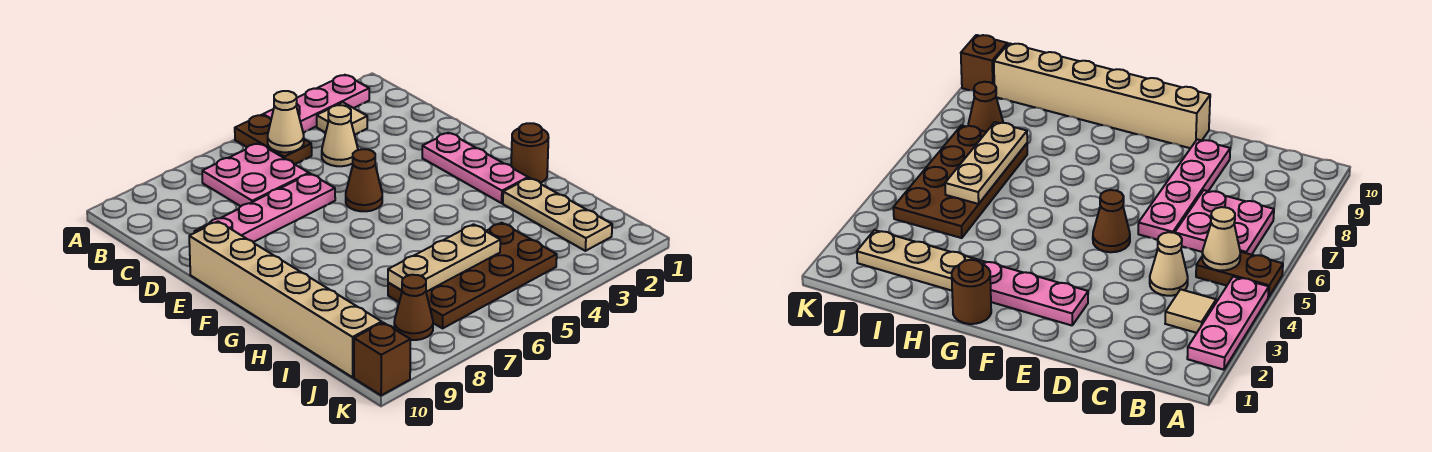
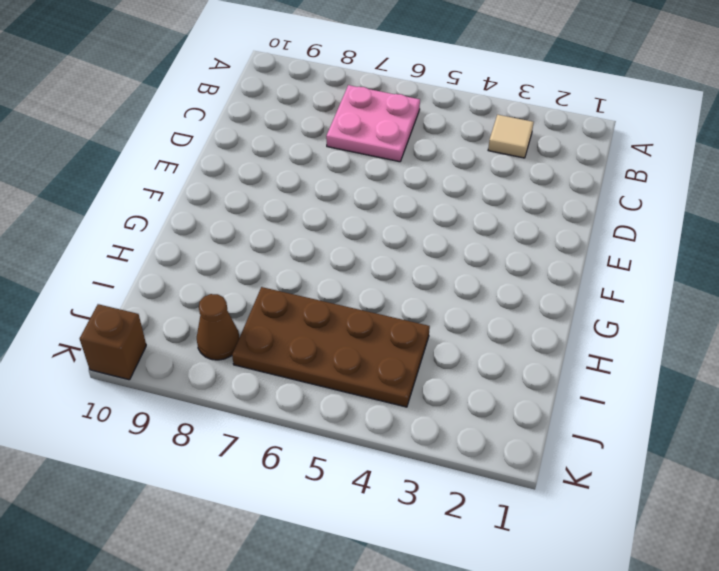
none -> pink plate A2:A4 level 1
none -> brown plate A5:B5 level 1
none -> tan cone C4 level 1

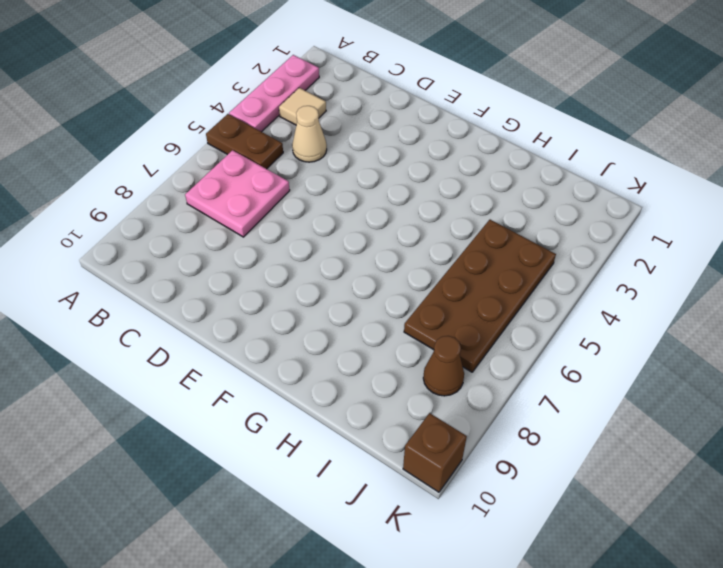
none -> pink plate D6:D9 level 1
none -> pink plate E2:G2 level 1
none -> brown cone E5 level 1

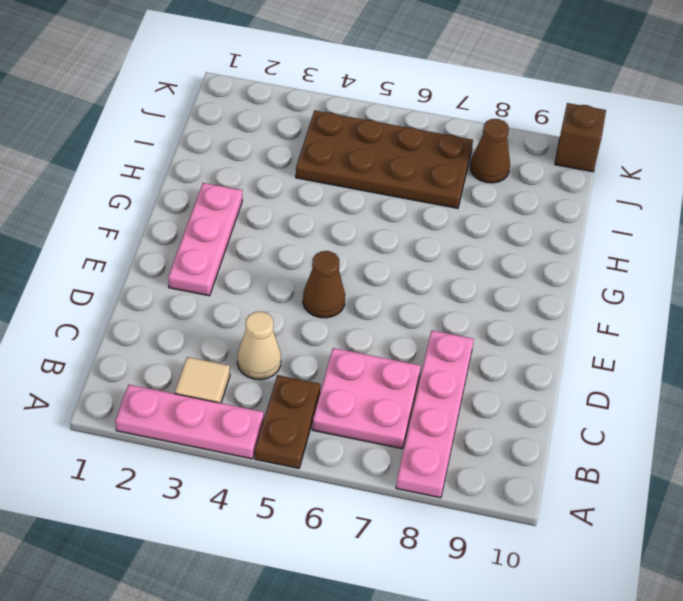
pink plate A8:D8 level 1 -> pink plate D6:D9 level 1
none -> tan brick E10:J10 level 1
none -> brown round brick G1 level 1
none -> tan plate H2:J2 level 1

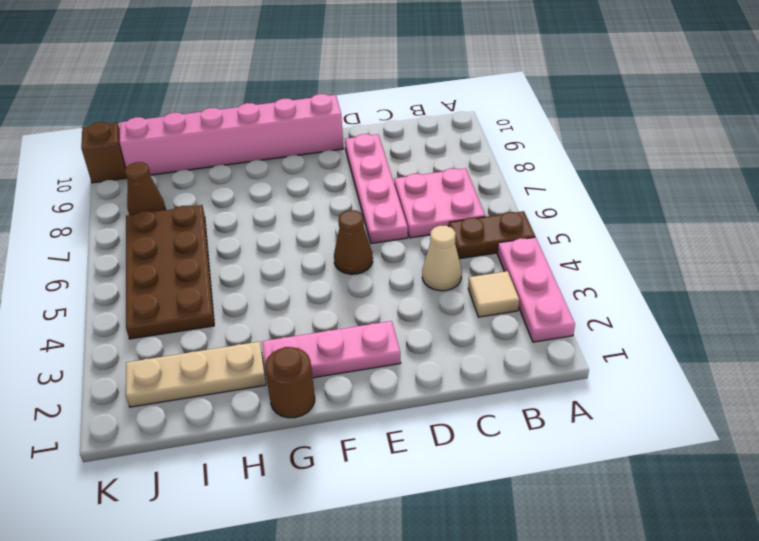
pink brick E10:J10 level 1 -> tan brick E10:J10 level 1
none -> tan cone B5 level 2
none -> tan plate I5:I7 level 2

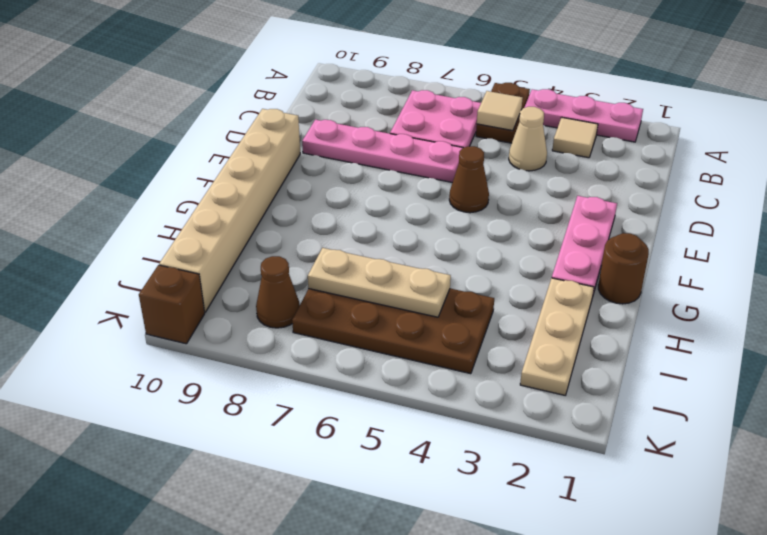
tan tile B5 level 2 -> tan cone B5 level 2

